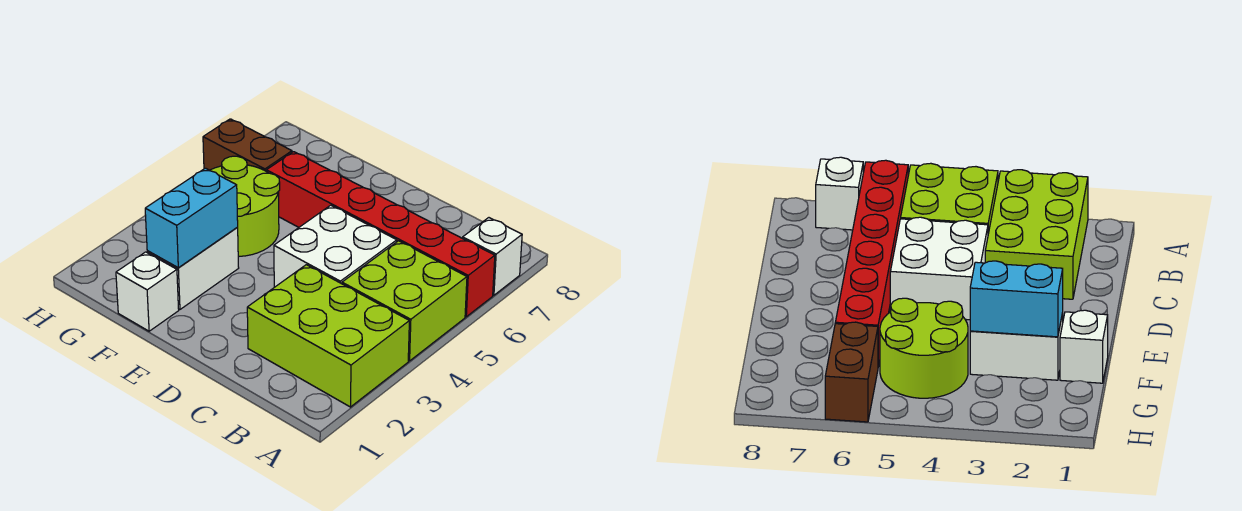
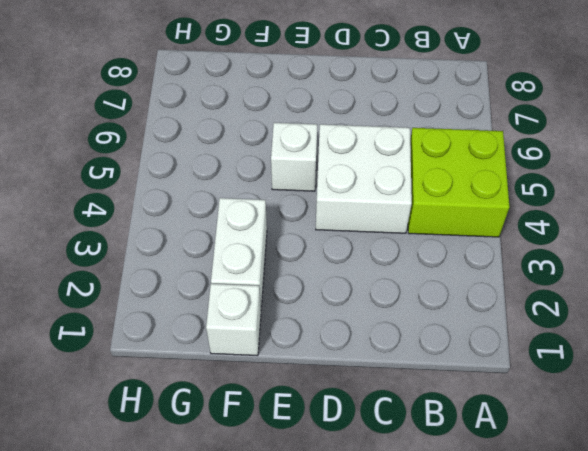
white brick E5 level 1 -> white brick A7 level 1
none -> lime brick A2:C3 level 1
none -> red brick A6:F6 level 1

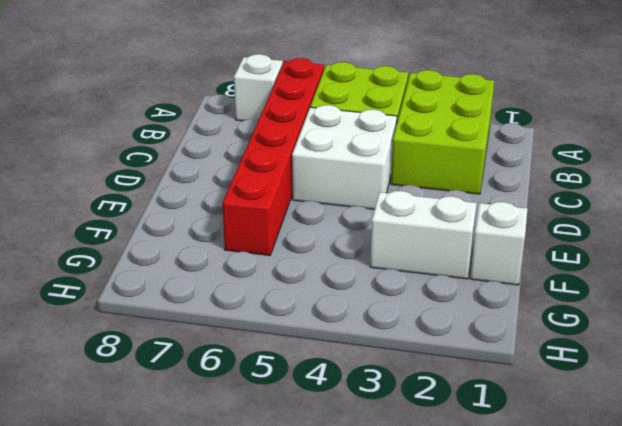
none -> lime round brick F4:G5 level 1
none -> brown brick G6:H6 level 1

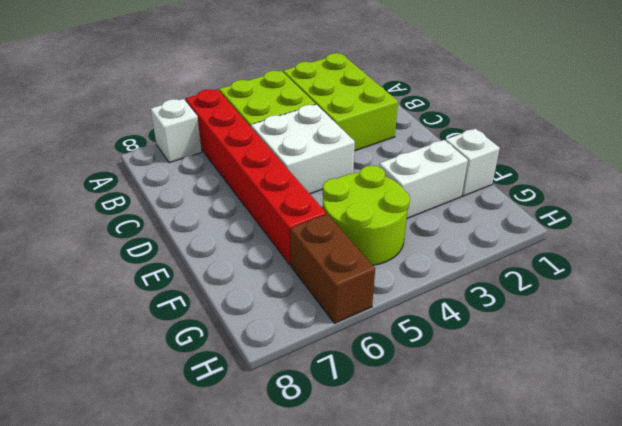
none -> cyan brick F2:F3 level 2

